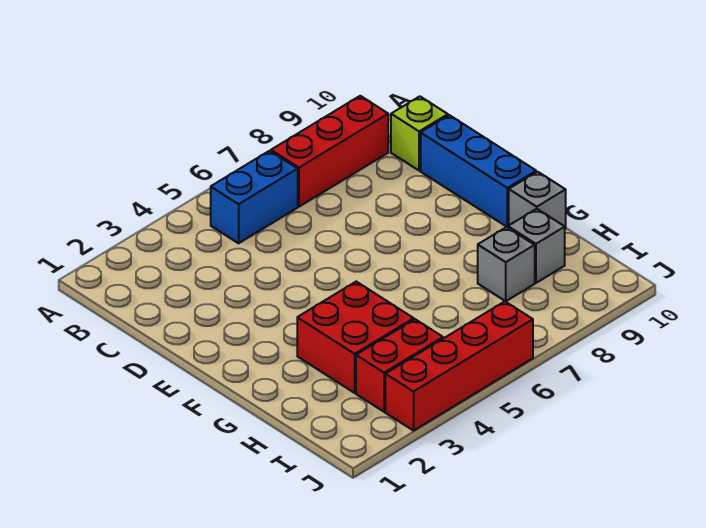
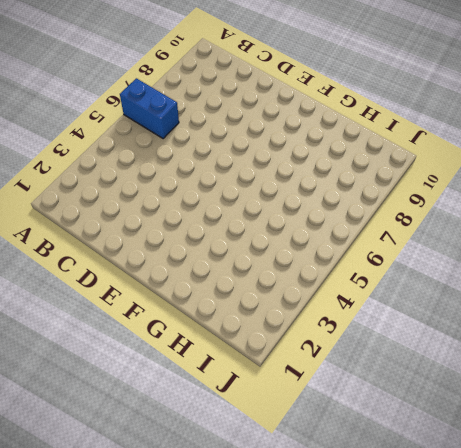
blue brick A6:B6 level 1 -> blue brick B5:B6 level 1
none -> red brick B7:B9 level 1
none -> lime brick C10 level 1

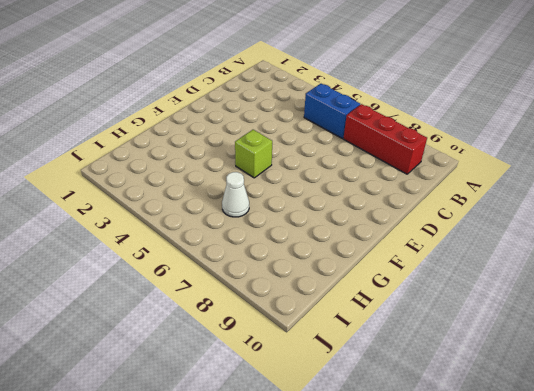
lime brick F5 level 1 -> lime brick C10 level 1
white cone H6 level 1 -> none
none -> blue brick D10:F10 level 1
none -> red brick G3:H4 level 1

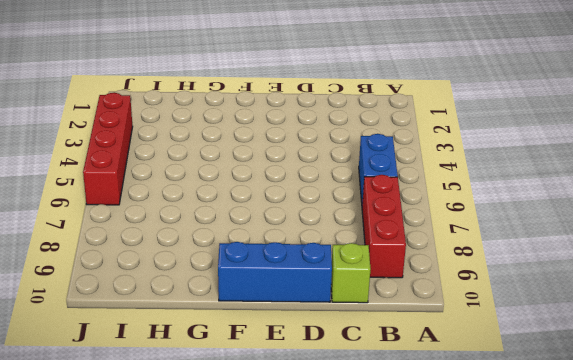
none -> red brick G3:H4 level 1
none -> grey brick G10 level 1

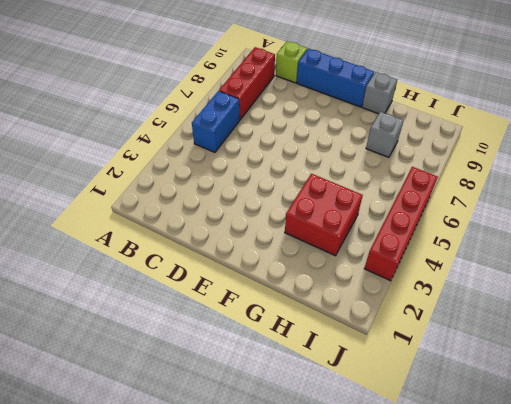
none -> grey brick H9 level 1
none -> red brick I3:I4 level 1

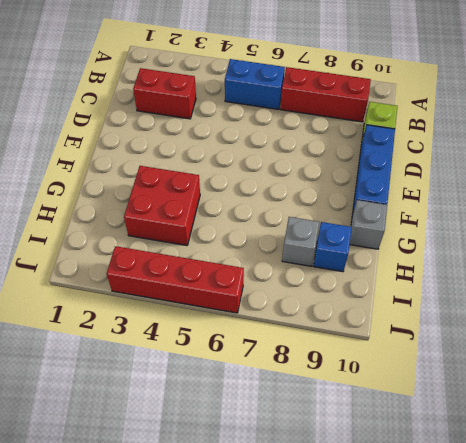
red brick C2:C3 level 1 -> red brick I3:I4 level 1
blue brick H9 level 1 -> grey brick H9 level 1

